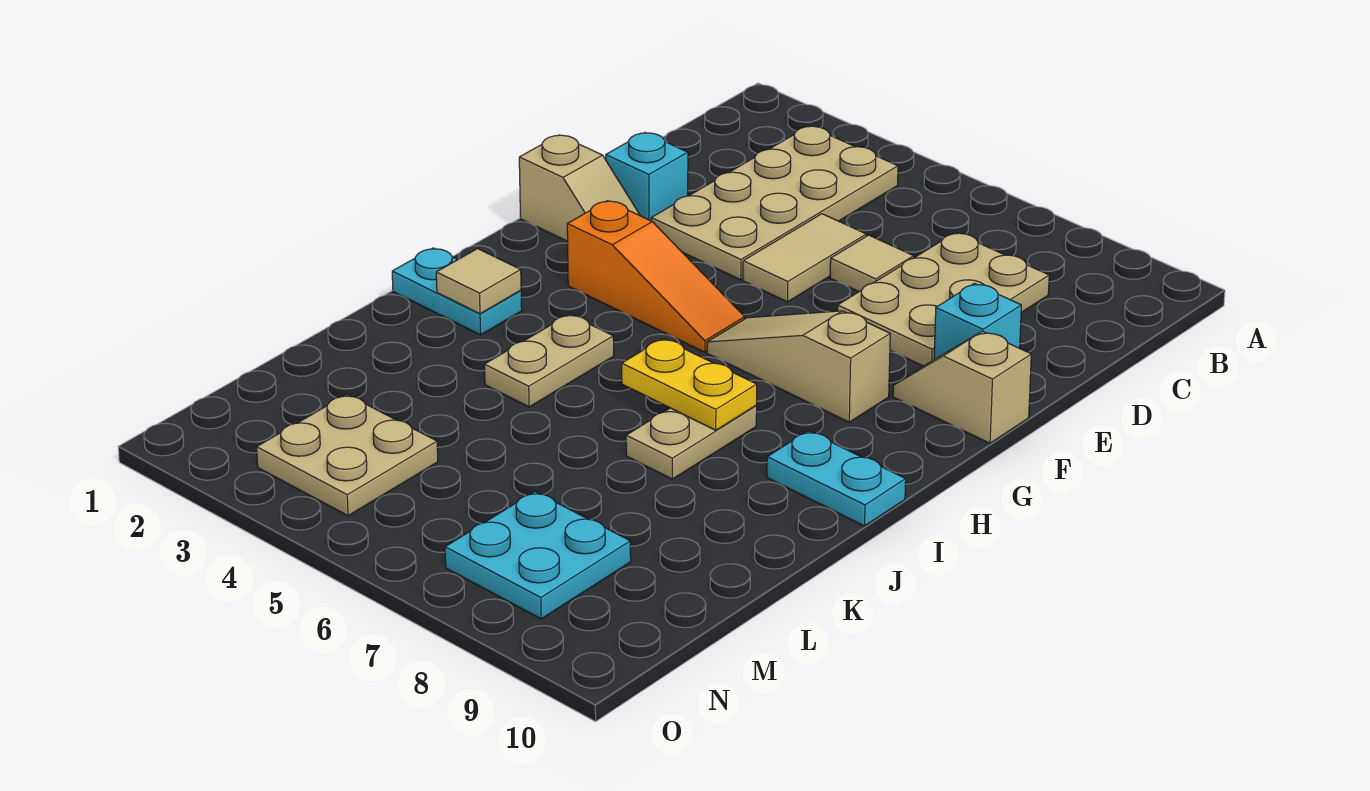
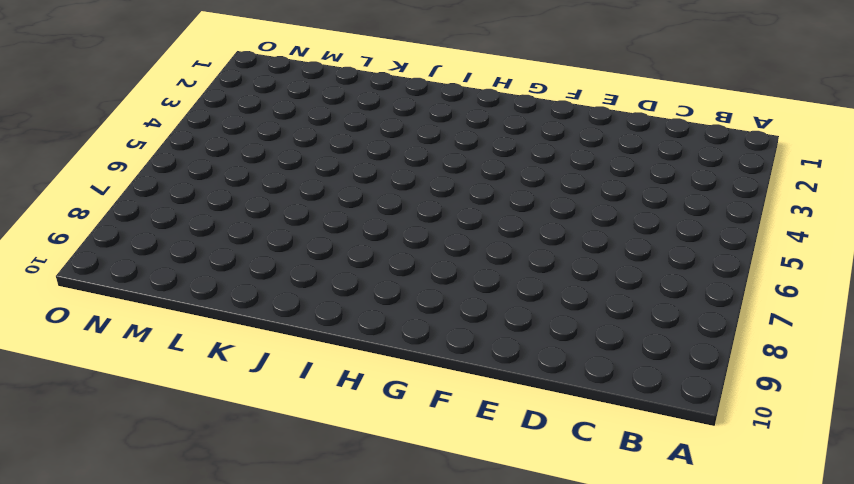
none -> tan plate B3:E4 level 1
none -> tan plate C7:E8 level 1
none -> tan tile D5:E5 level 1

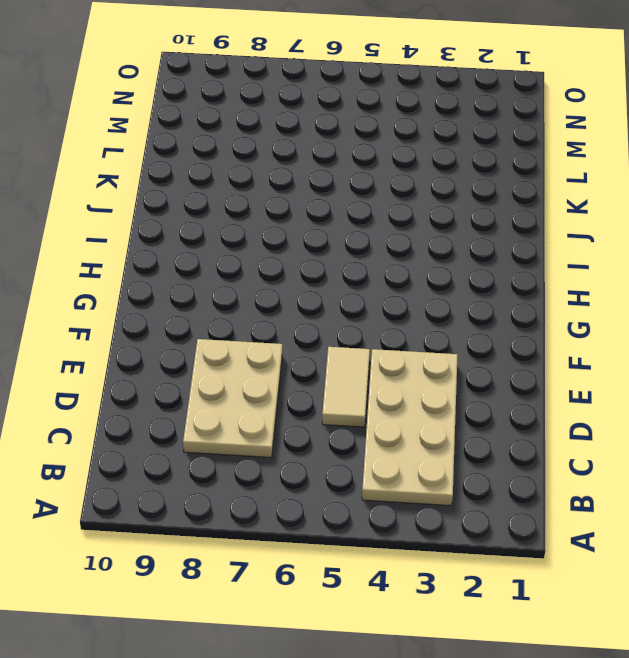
none -> tan tile D6 level 1
none -> cyan brick E2 level 1
none -> cyan brick E9 level 1

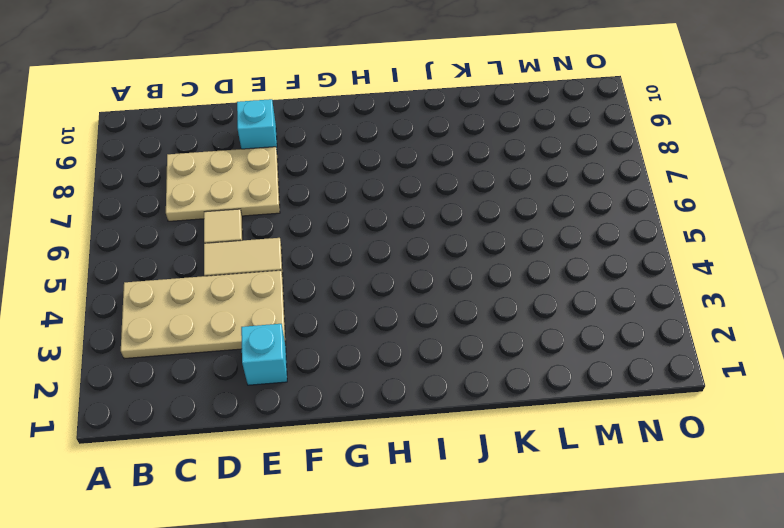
none -> tan slope F1:F2 level 1 top 1
none -> tan slope F9:F10 level 1 top 10
none -> orange slope G3:G5 level 1 top 3

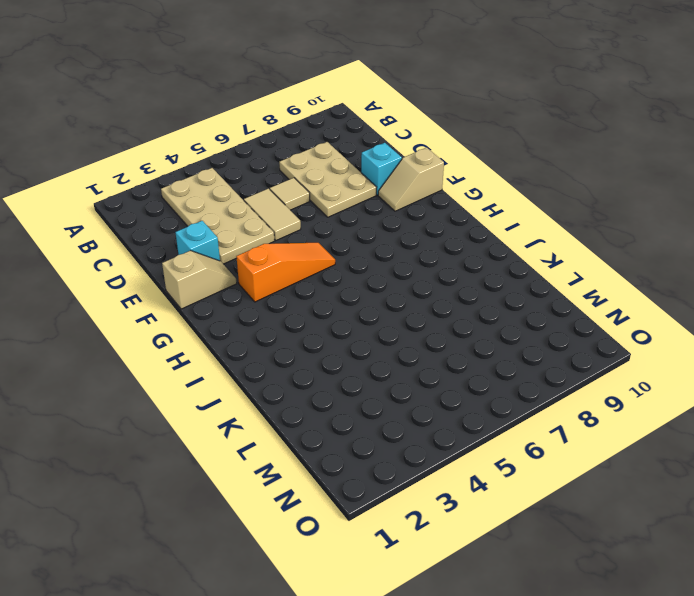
none -> tan slope G6:G8 level 1 top 8
none -> cyan plate I1:I2 level 1
none -> tan plate I4:J4 level 1

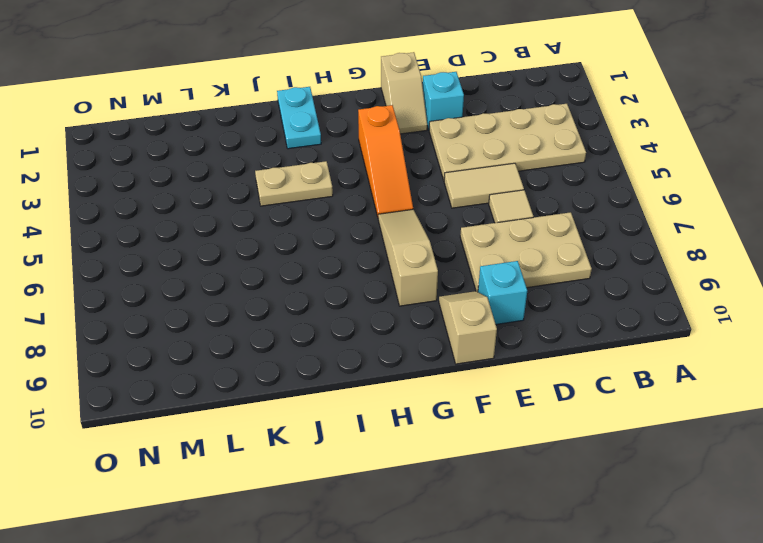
none -> tan plate I7:J7 level 1
none -> cyan plate I9:I10 level 1
none -> tan plate M3:N4 level 1

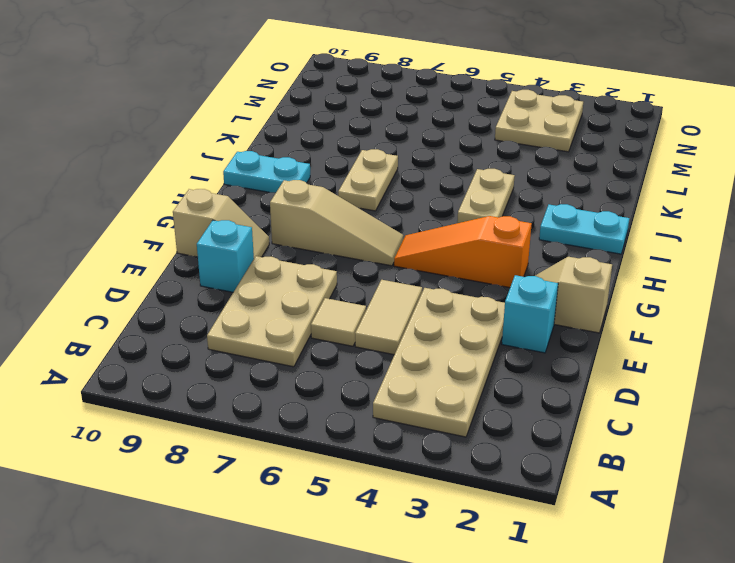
none -> cyan plate M7:N8 level 1
none -> tan tile I2 level 2
none -> yellow plate I6:I7 level 2

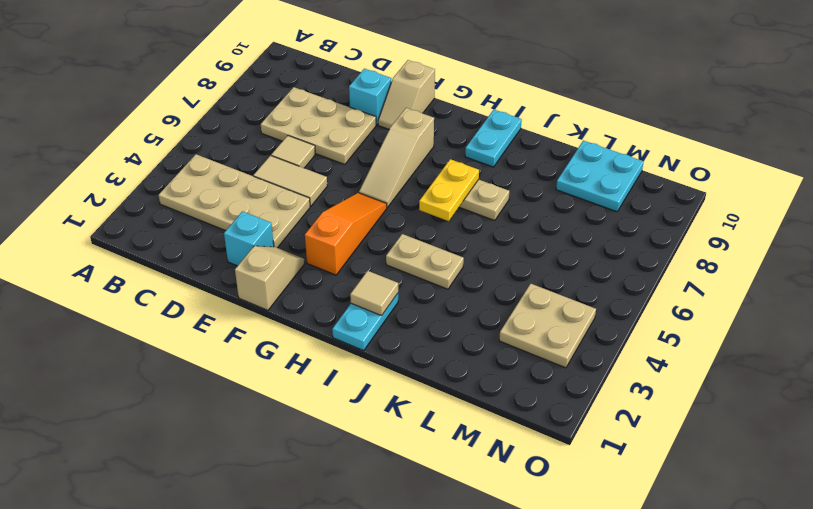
cyan plate L9:M10 level 1 -> cyan plate M7:N8 level 1

